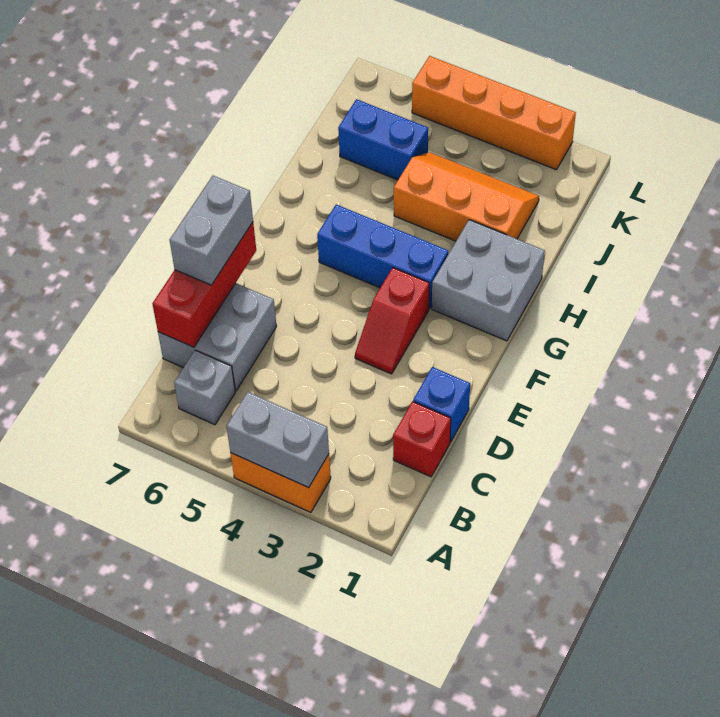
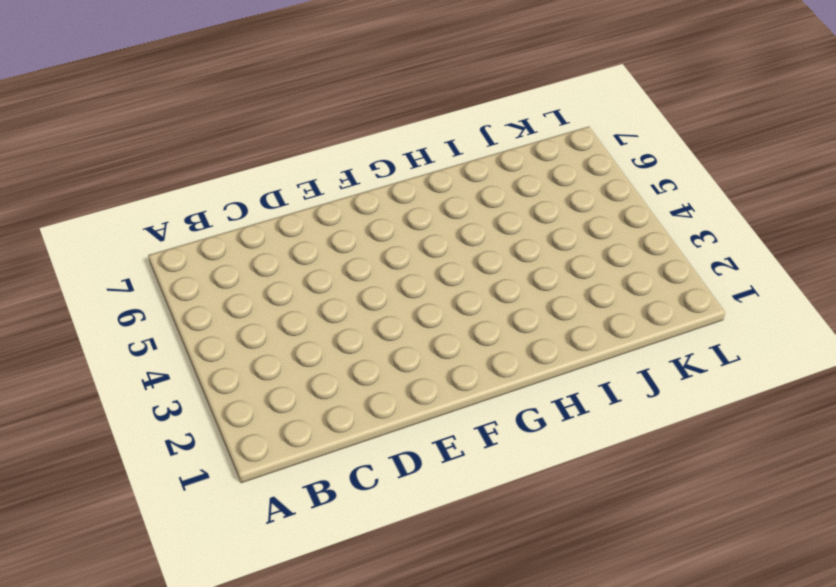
none -> orange brick A3:A4 level 1
none -> grey brick B6 level 1
none -> red brick C1 level 1

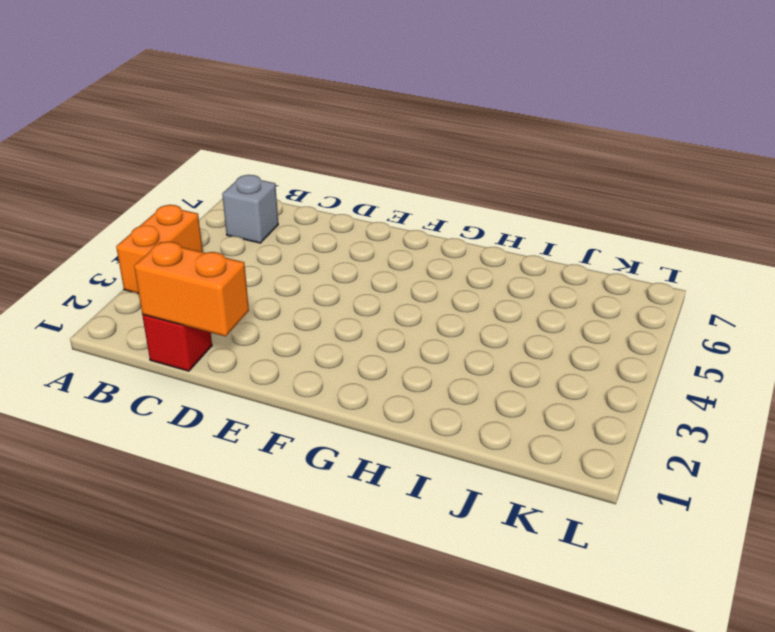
orange brick C1:D1 level 2 -> none
none -> grey brick C6:D7 level 1
none -> blue brick D1 level 1
none -> red slope E3:F3 level 1 top F

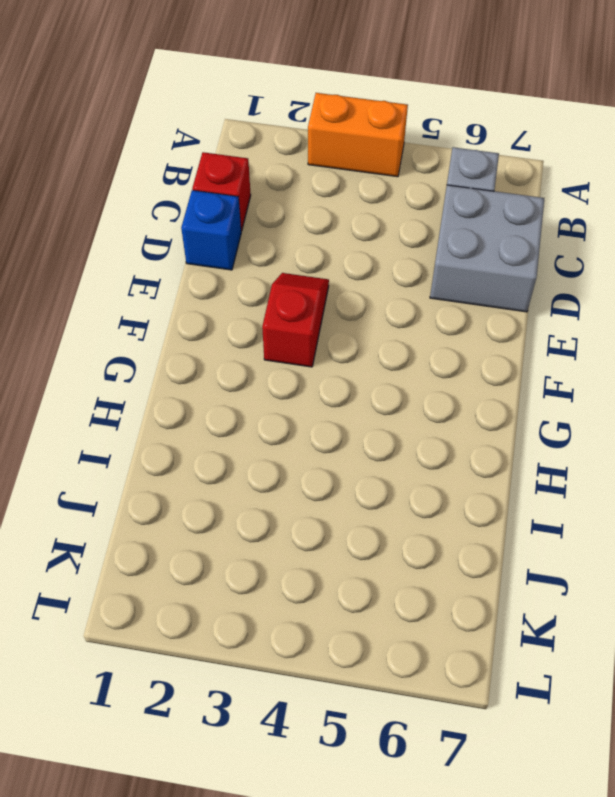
none -> grey brick G1:H2 level 1
none -> blue brick G3:G5 level 1
none -> orange slope I2:J4 level 1 top I

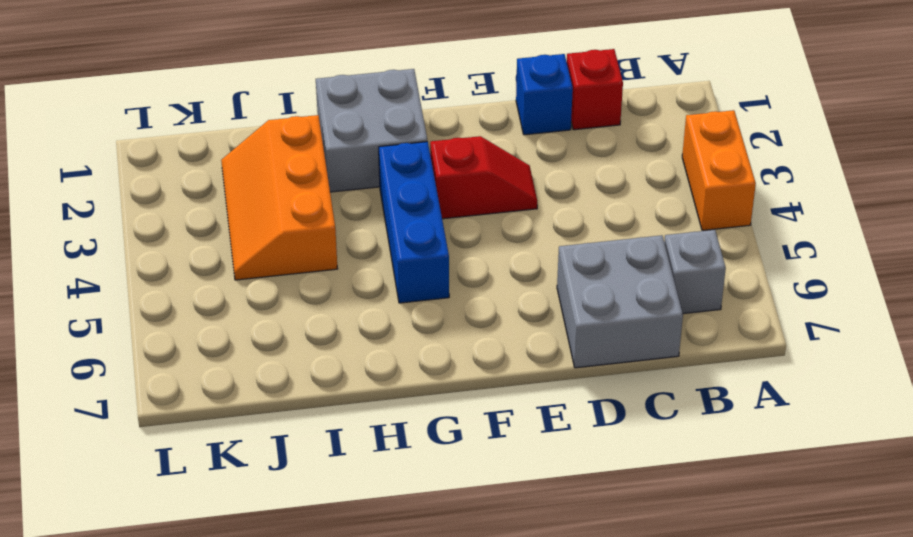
none -> blue brick J5:J6 level 1
none -> orange brick L2:L5 level 1
none -> grey brick A3:A4 level 2

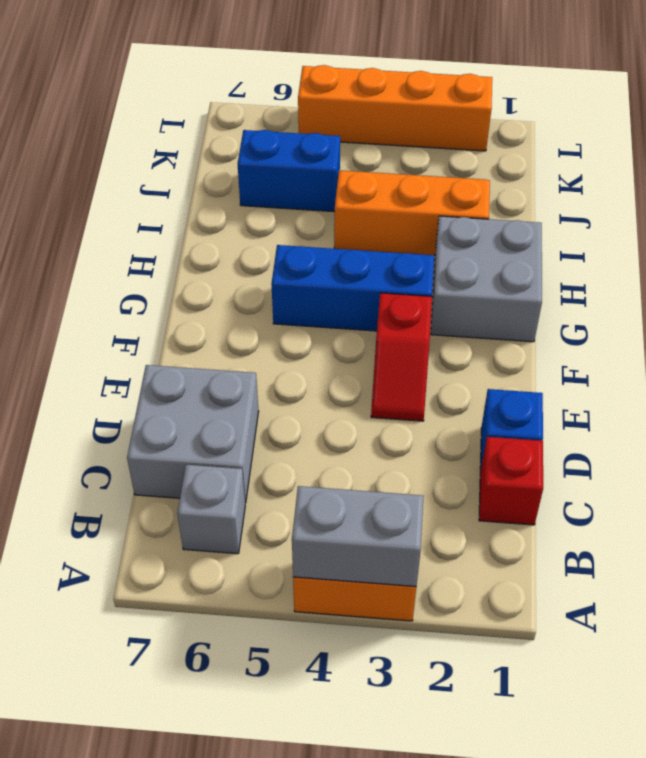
none -> red brick C7:E7 level 2
none -> grey brick D7:E7 level 3

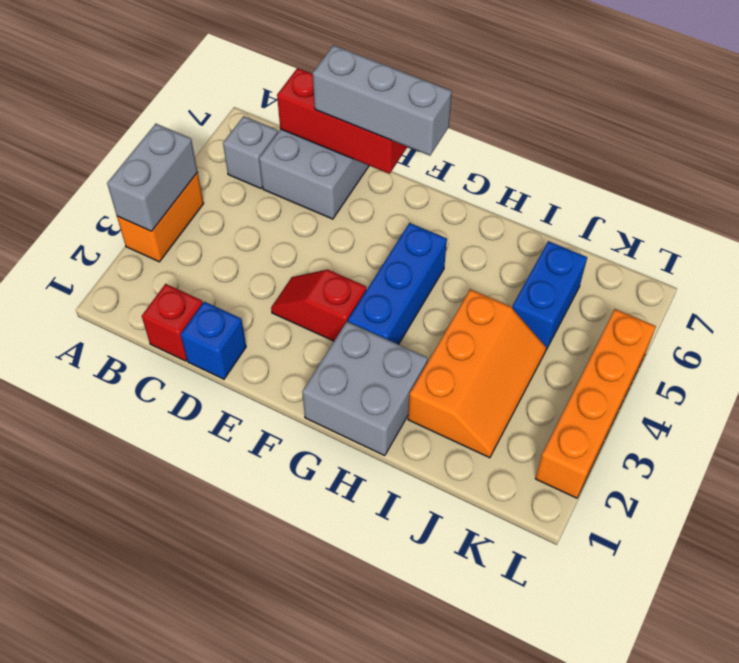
grey brick D7:F7 level 3 -> grey brick D7:E7 level 3

